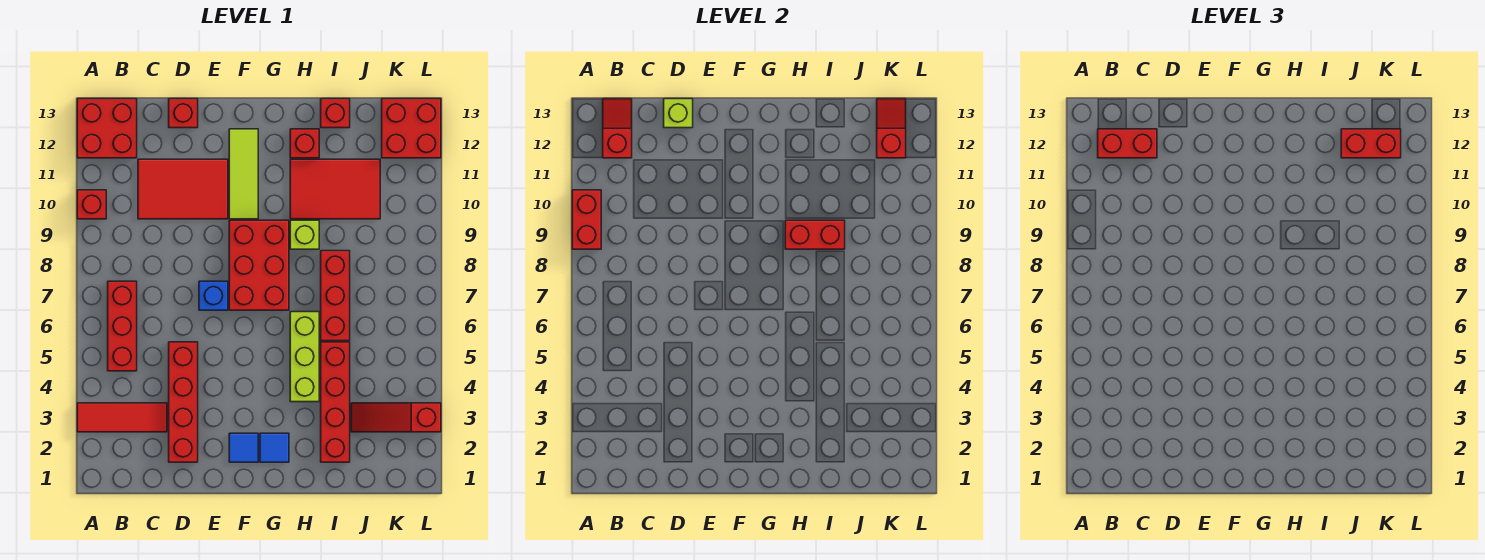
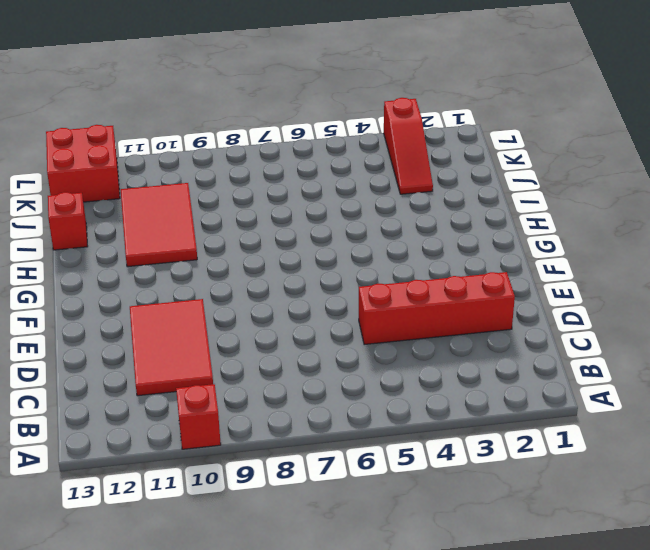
none -> red tile A3:C3 level 1
none -> red brick A12:B13 level 1
none -> red brick B5:B7 level 1

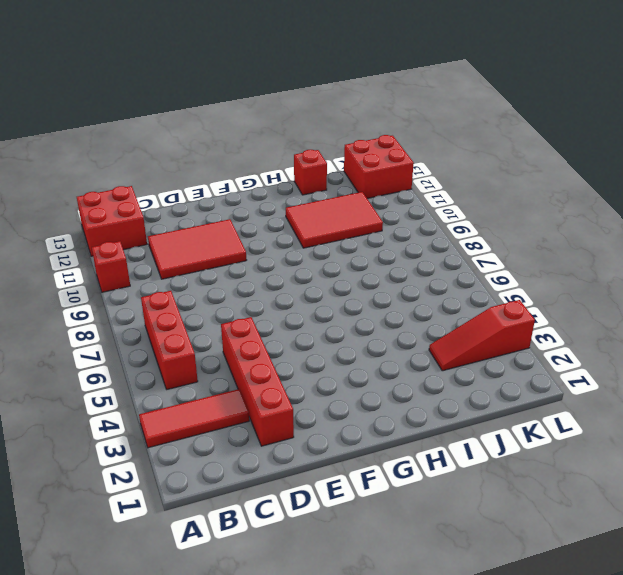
none -> red brick D13 level 1
none -> blue brick E7 level 1
none -> blue tile F2 level 1

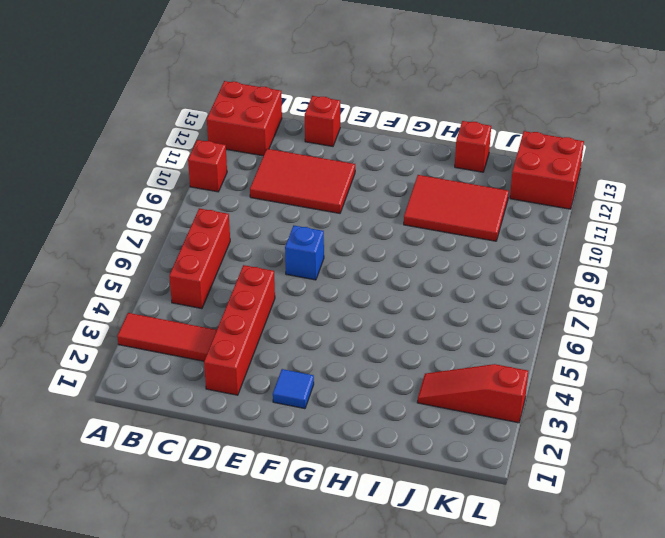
none -> red brick F7:G9 level 1
none -> lime tile F10:F12 level 1
none -> blue tile G2 level 1

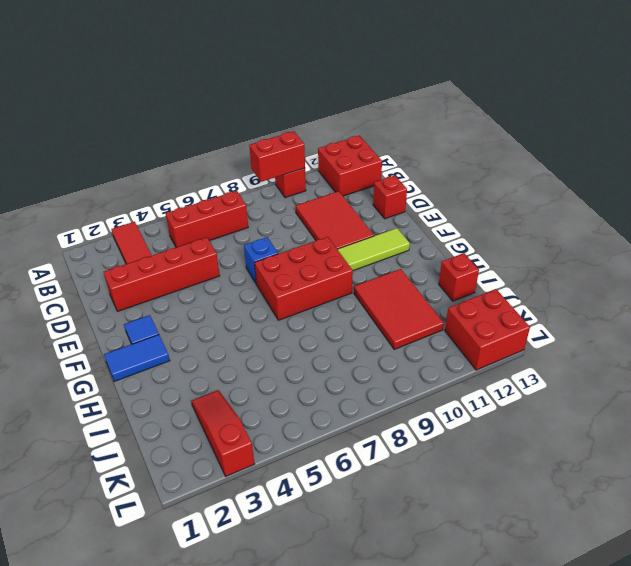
blue tile G1:G2 level 1 -> blue tile G2 level 1
none -> lime brick H4:H6 level 1
none -> lime brick H9 level 1
none -> red brick H12 level 1

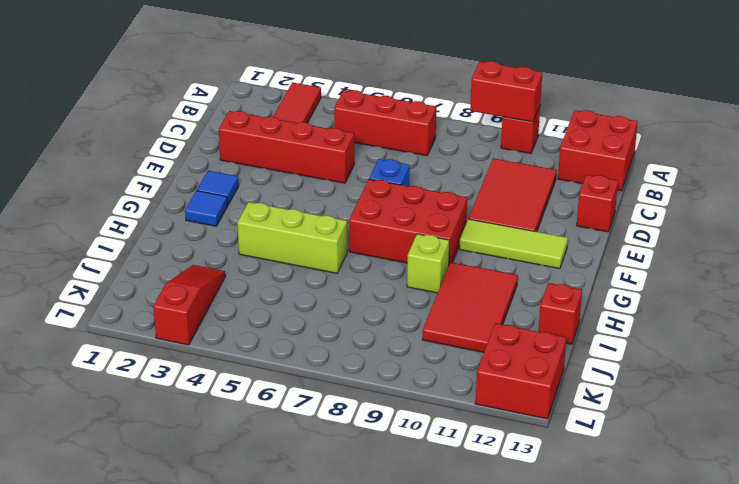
none -> red brick H12 level 1
none -> red brick I2:I5 level 1
none -> red brick I6:I8 level 1

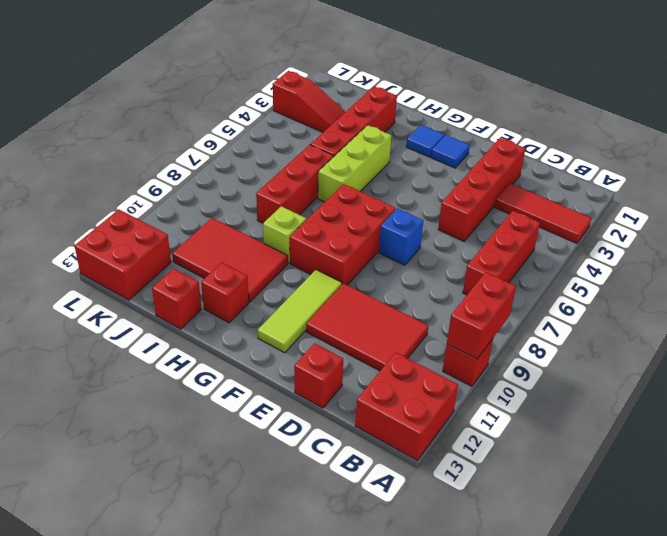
none -> red slope B12:B13 level 2 top 12
none -> lime brick D13 level 2
none -> red brick H9:I9 level 2

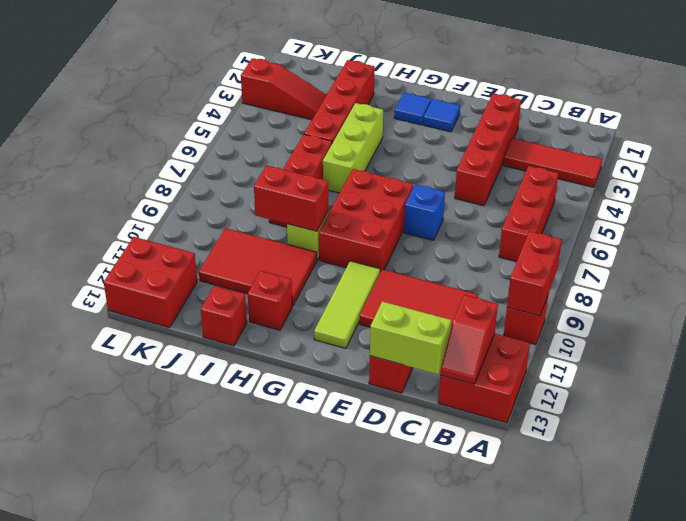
lime brick C13:D13 level 2 -> lime brick D13 level 2
none -> red slope K12:K13 level 2 top 12
none -> red brick B12:C12 level 3
none -> red brick J12:K12 level 3

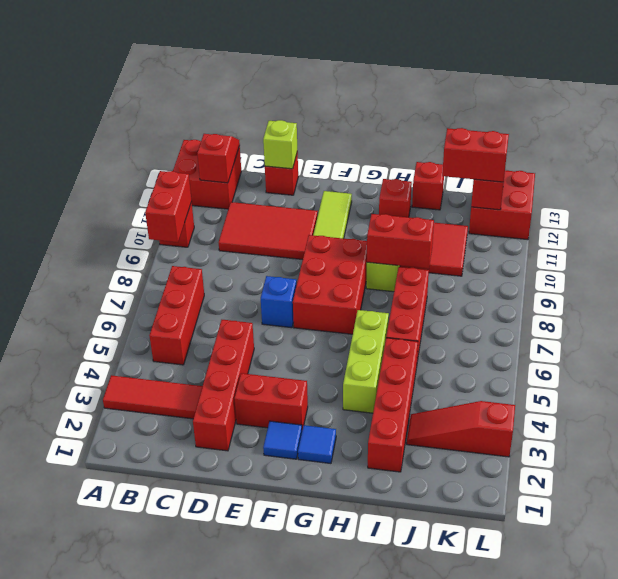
red brick E3:F3 level 1 -> red brick B12:C12 level 3

